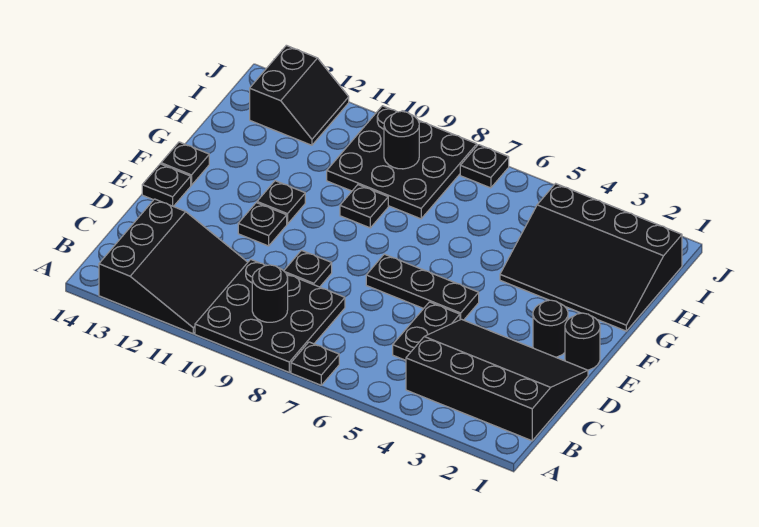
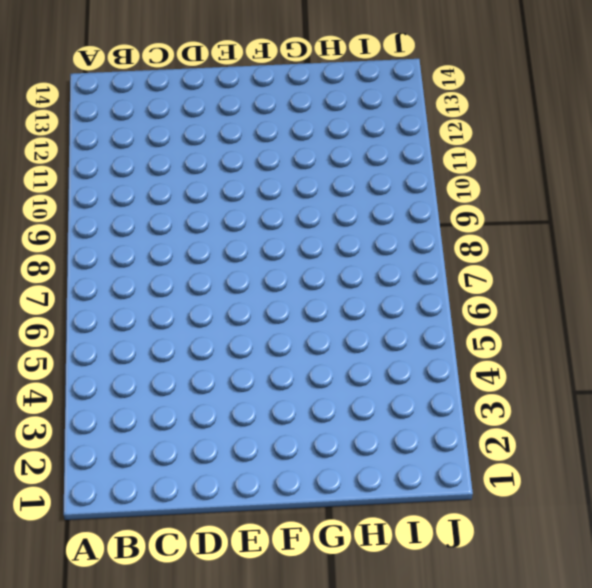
none -> black plate A7 level 1
none -> black plate A8:C10 level 1
none -> black slope A11:C13 level 1 top 13

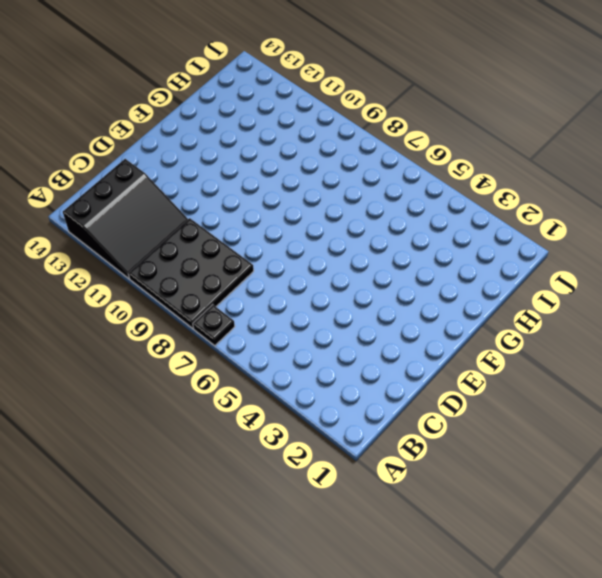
none -> black slope B1:D4 level 1 top B
none -> black plate C5:D5 level 1
none -> black plate D9 level 1

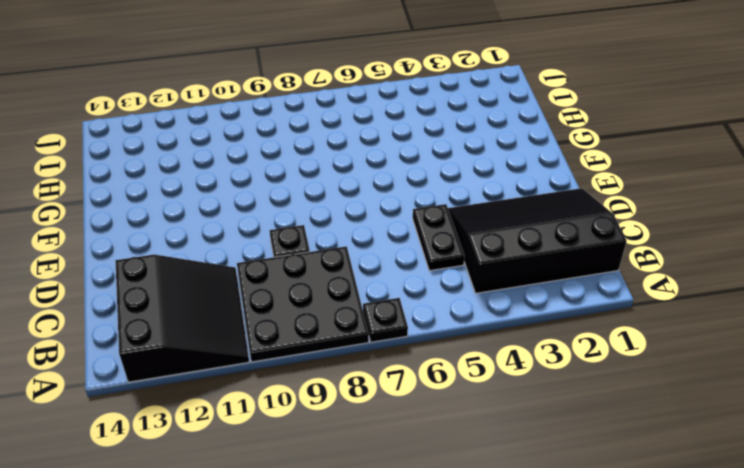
none -> black round brick E1 level 1
none -> black round brick E2 level 1
none -> black plate E5:E7 level 1

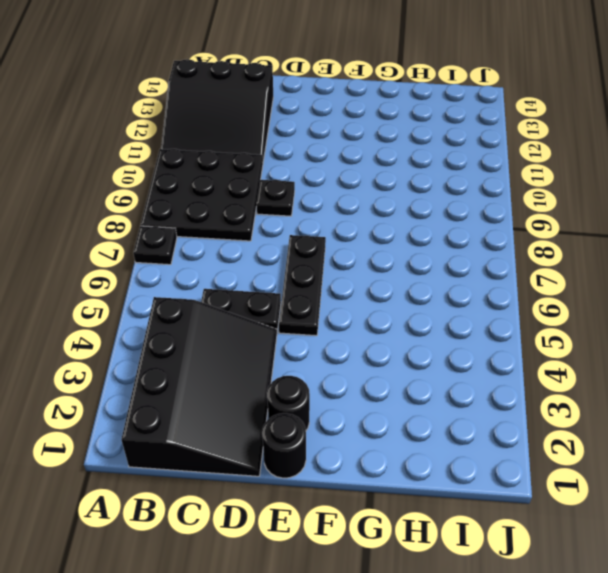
none -> black plate E11 level 1
none -> black plate E14 level 1
none -> black plate F11 level 1

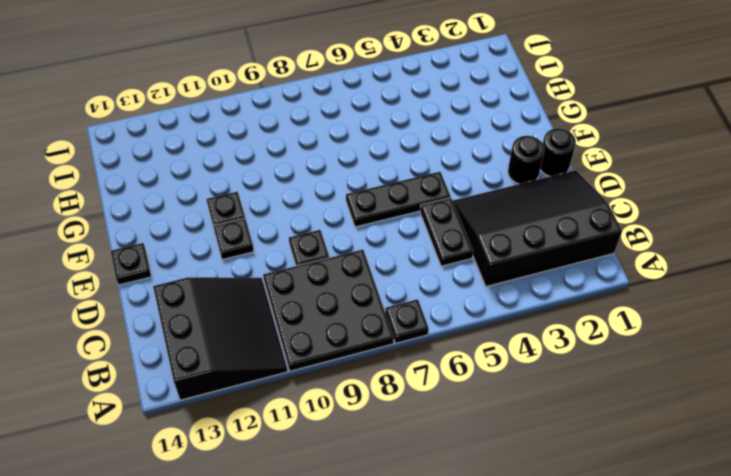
none -> black plate F14 level 1
none -> black slope G1:I4 level 1 top I
none -> black plate G9 level 1

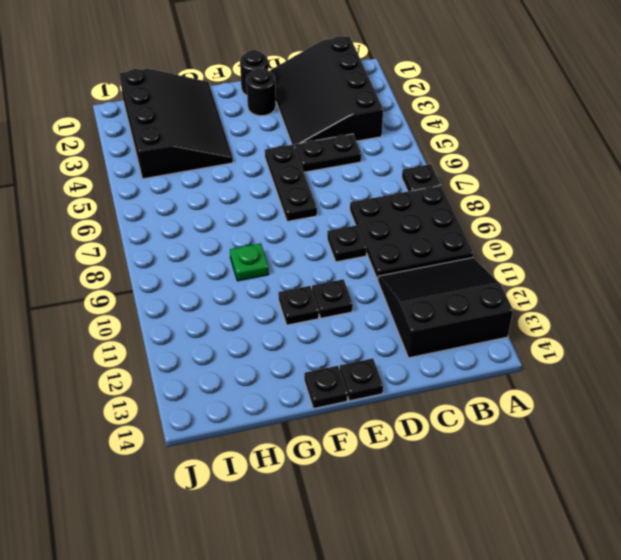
green plate G9 level 1 -> black plate G9 level 1
none -> black plate H8:J10 level 1
none -> black slope I12:J13 level 1 top 13
none -> black plate J7 level 1

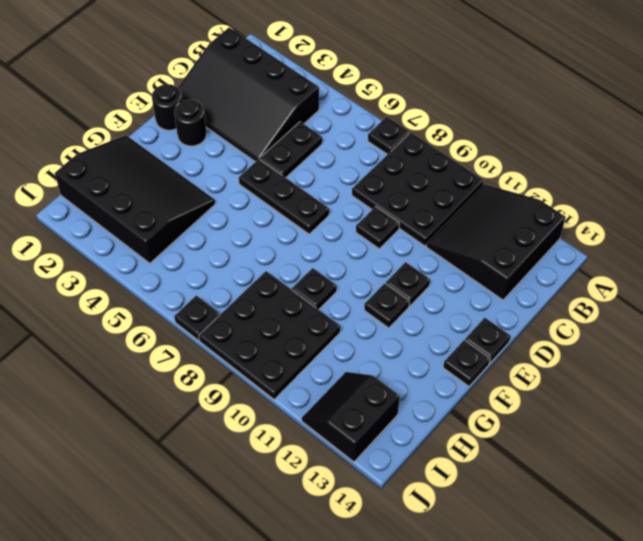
none -> black round brick B9 level 2
none -> black round brick I9 level 2

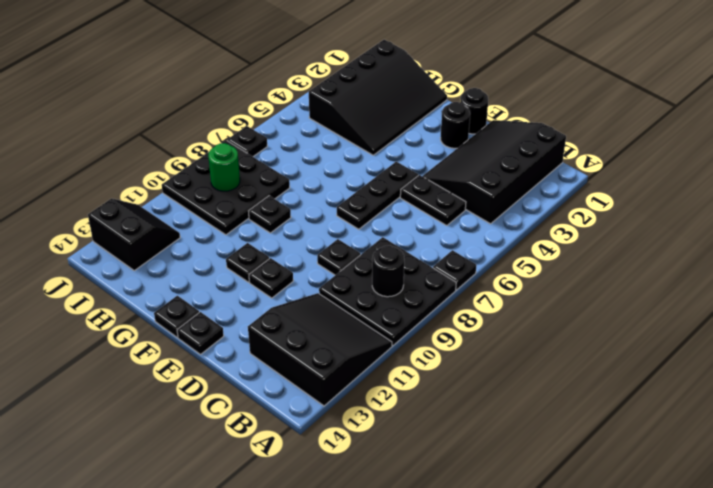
green round brick I9 level 2 -> black round brick I9 level 2

